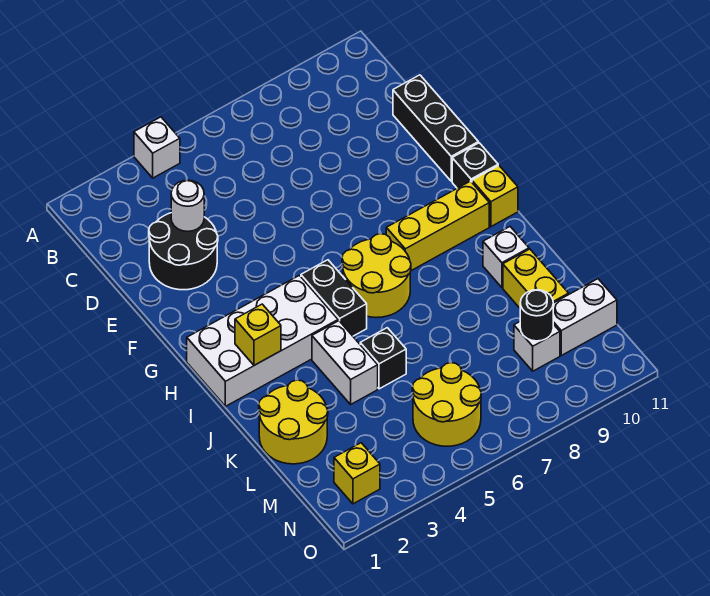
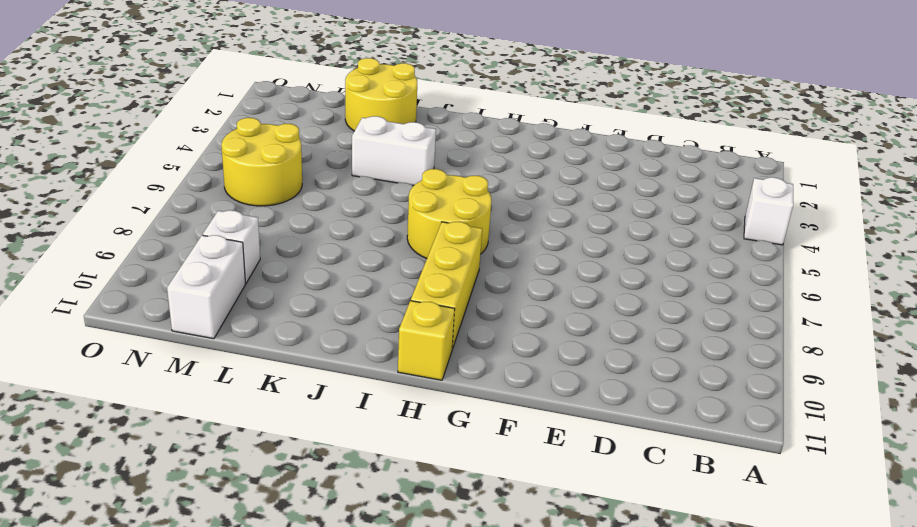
none -> black round brick D2:E3 level 1
none -> black brick D11:F11 level 1
none -> black brick G11 level 1

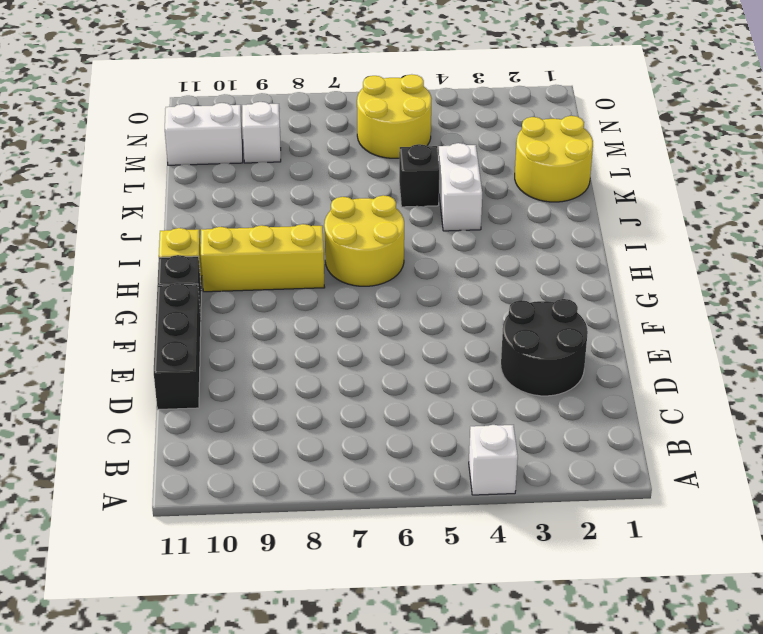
none -> white brick H1:I4 level 1
none -> black brick H5:I5 level 1
none -> white brick J10 level 1

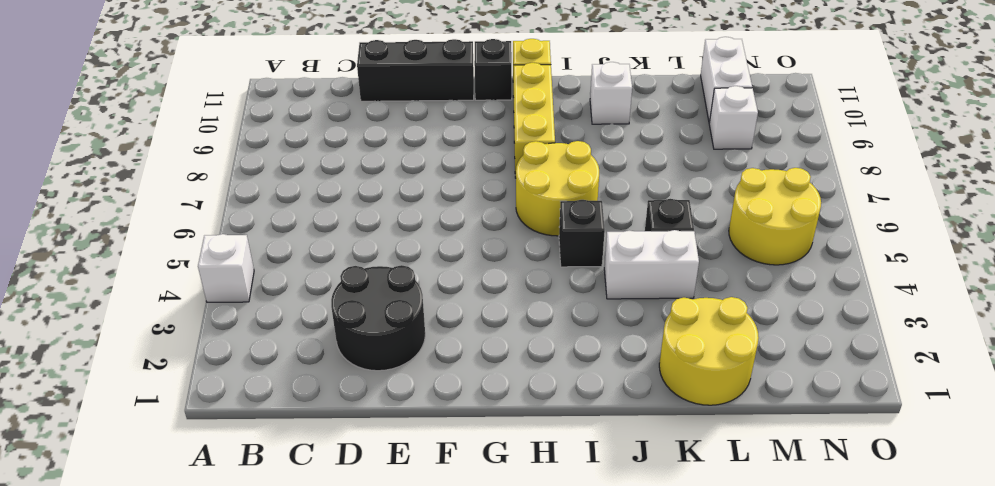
black brick I5 level 1 -> black brick H5:I5 level 1
none -> white brick H1:I4 level 1
none -> yellow brick K10:L10 level 1
none -> yellow brick N2 level 1

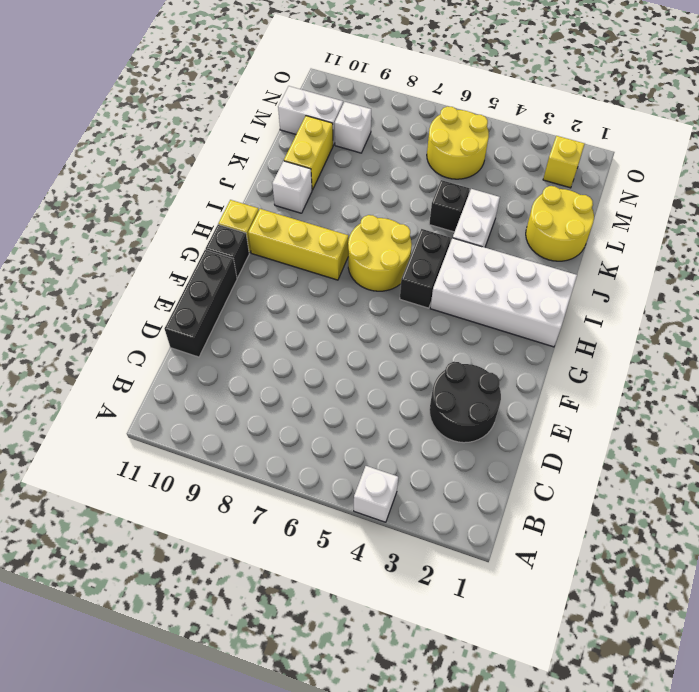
none -> white round brick D3 level 2
none -> yellow brick I2 level 2
none -> black round brick M9 level 2

